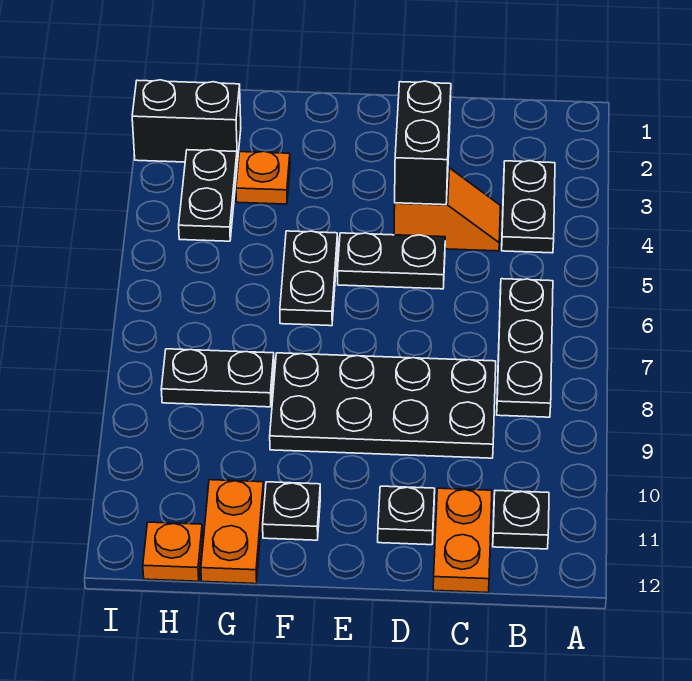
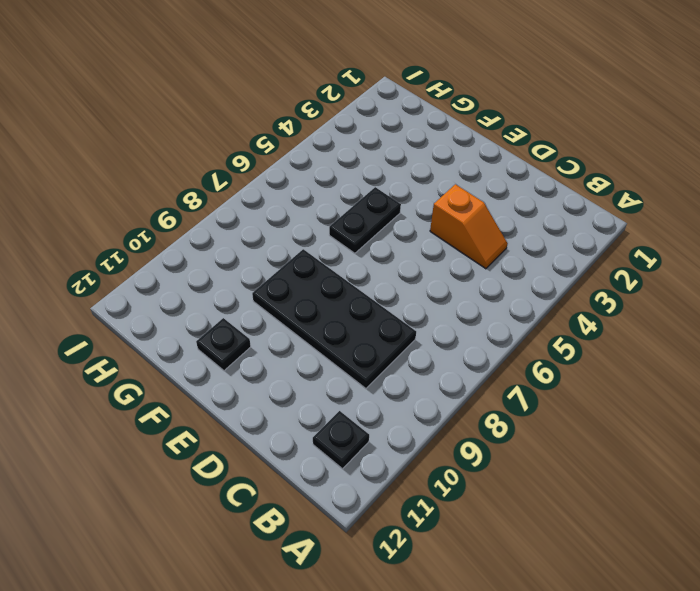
none -> black plate B3:B4 level 1
none -> black plate B6:B8 level 1
none -> orange plate C11:C12 level 1

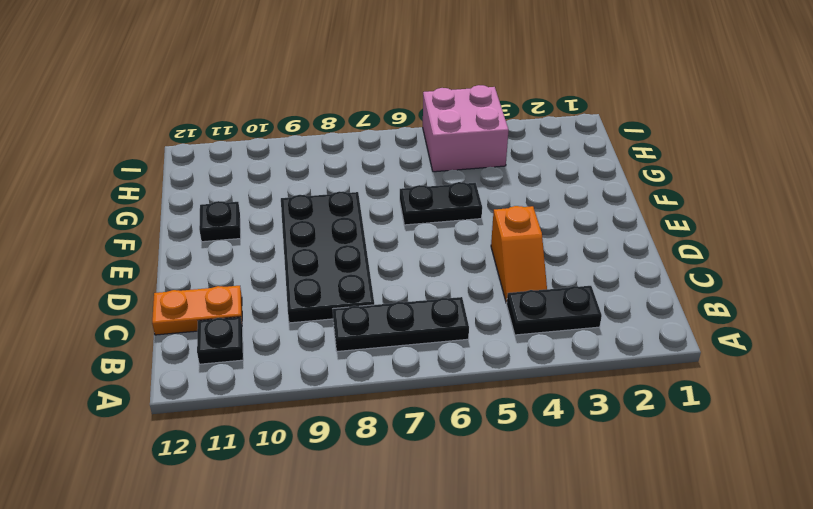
pink brick H4:I5 level 1 -> black plate H3:H4 level 1
none -> black plate D5:E5 level 1
none -> black plate D11 level 1
none -> orange plate G3 level 1

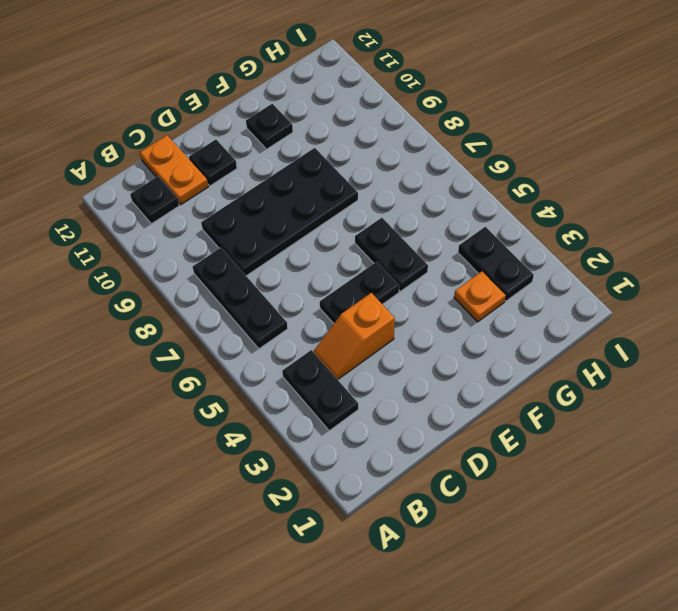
none -> black plate G8:H8 level 1
none -> orange plate G11:G12 level 1
none -> black brick H2:I2 level 1

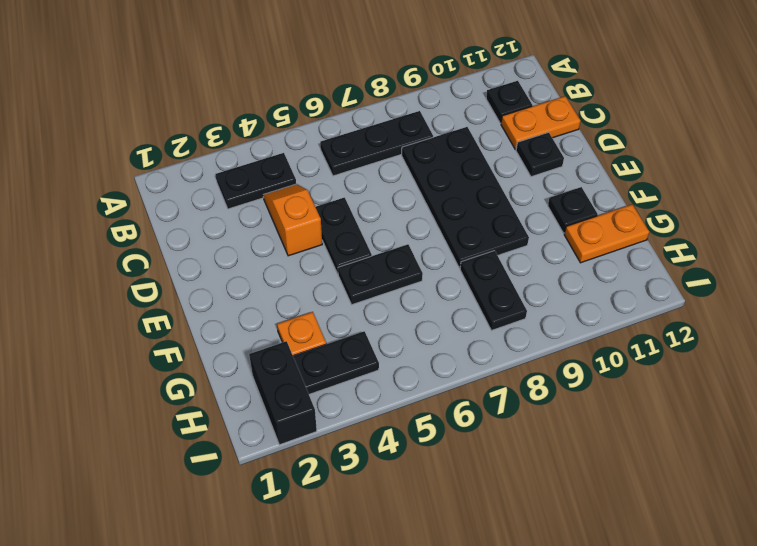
none -> orange plate H12 level 1
none -> black brick D3:D4 level 2

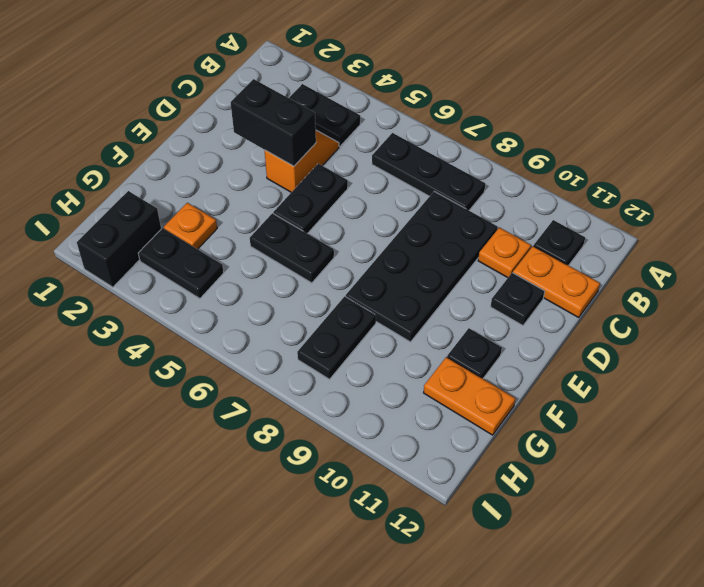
orange plate C10 level 1 -> orange plate H12 level 1

